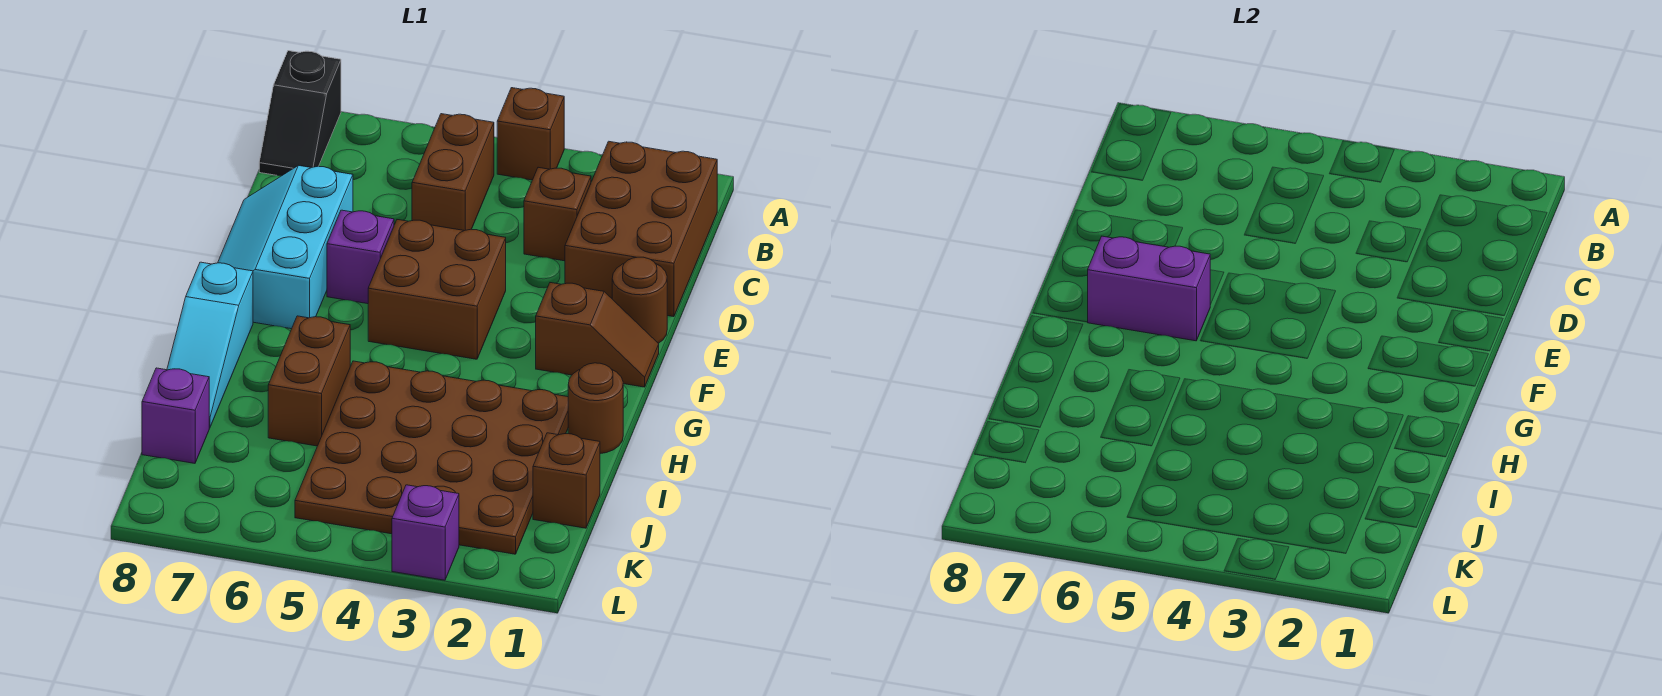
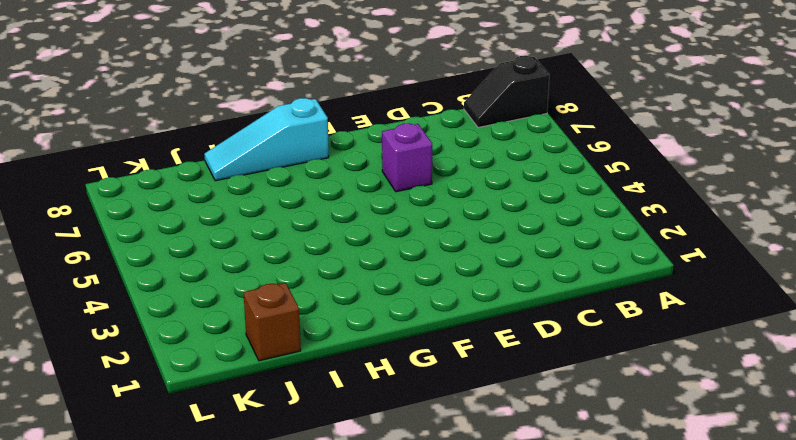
none -> brown brick A4 level 1
none -> brown brick B1:D2 level 1
none -> brown brick B5:C5 level 1

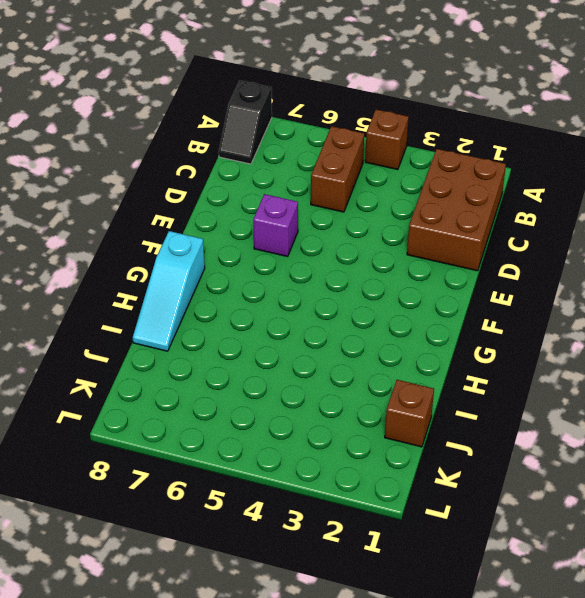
none -> brown brick C3 level 1
none -> cyan slope D7:F8 level 1 top 7
none -> brown round brick E1 level 1

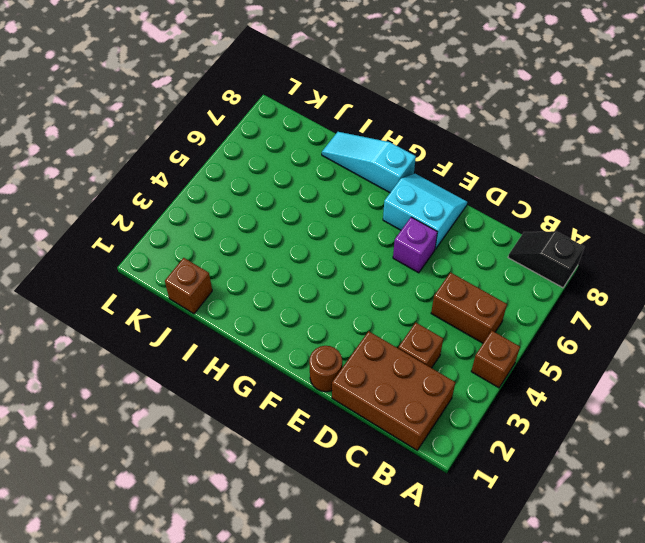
cyan slope E7:F8 level 1 top 7 -> cyan slope D7:F8 level 1 top 7
none -> brown brick E4:F5 level 1
none -> brown slope F1:F2 level 1 top 2
none -> brown round brick H1 level 1

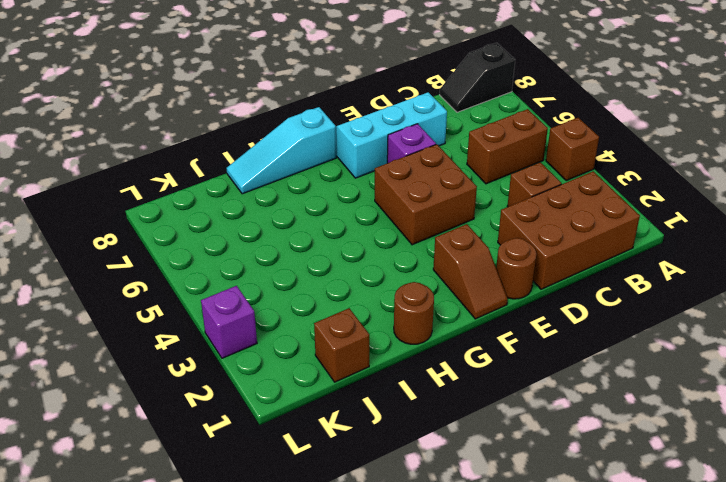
none -> brown plate H2:K5 level 1
none -> brown brick H6:I6 level 1
none -> purple brick J8 level 1

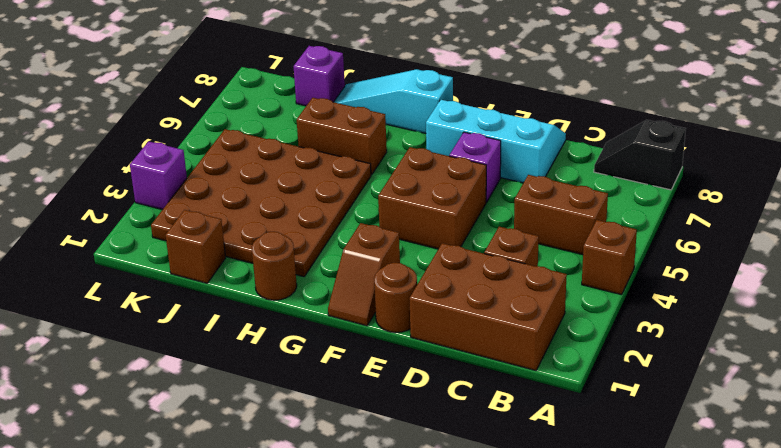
none -> purple brick F6:F7 level 2

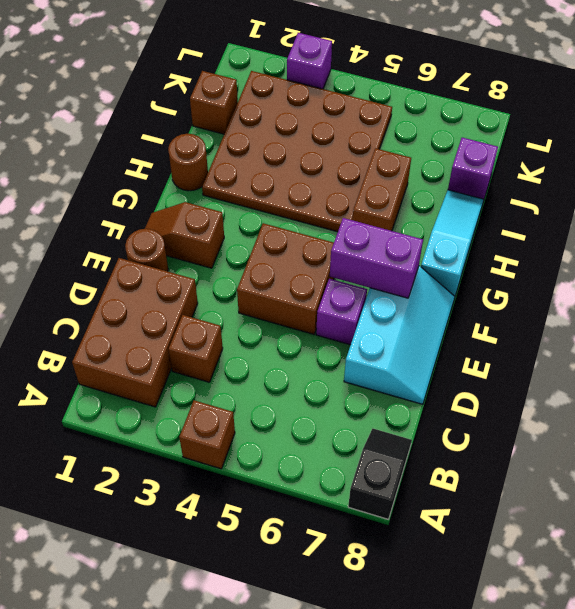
none -> brown brick B5:C5 level 1

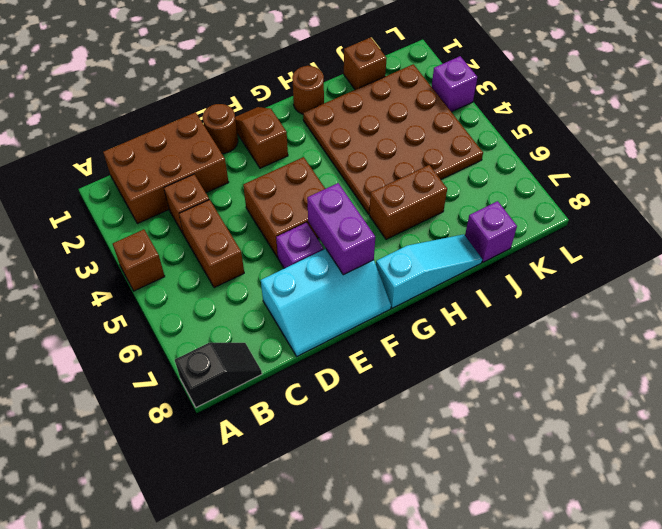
brown brick C4:C5 level 1 -> brown brick B5:C5 level 1

